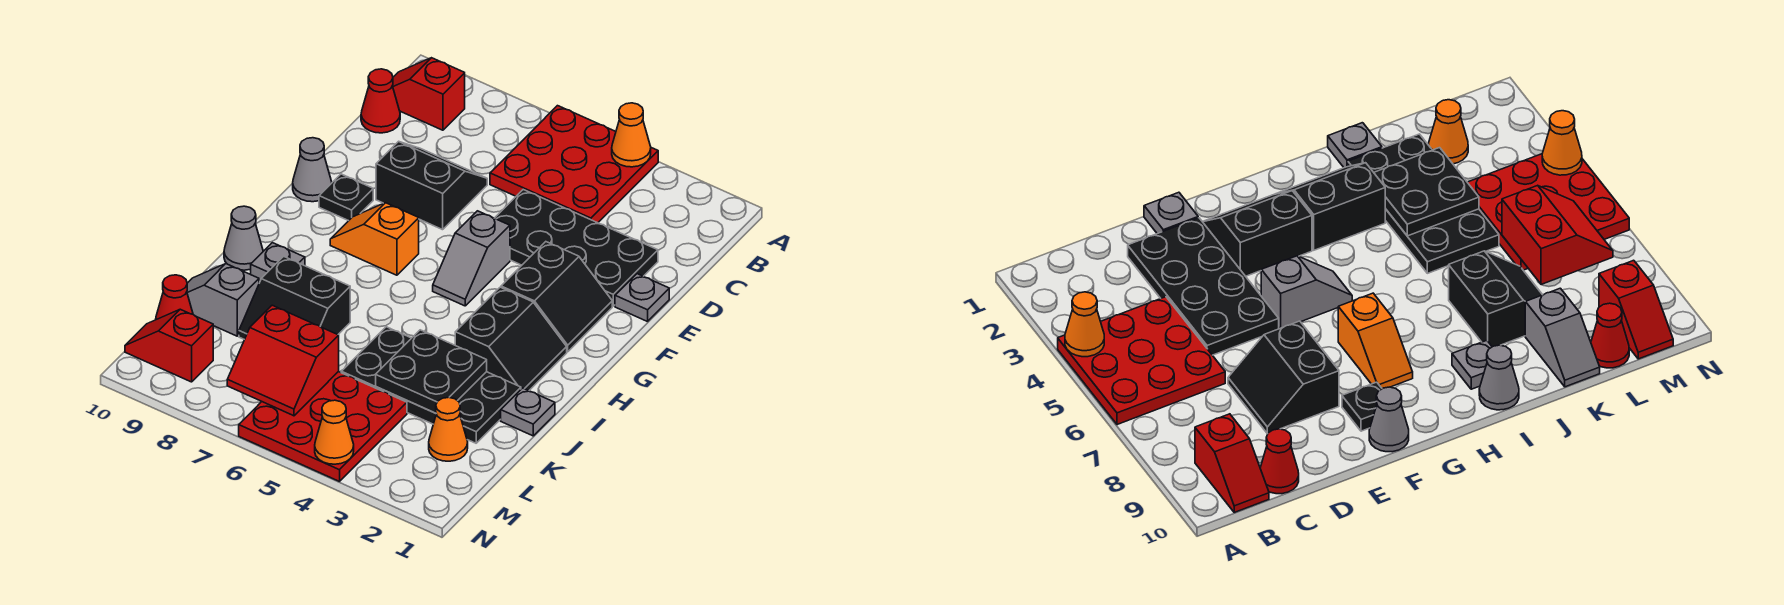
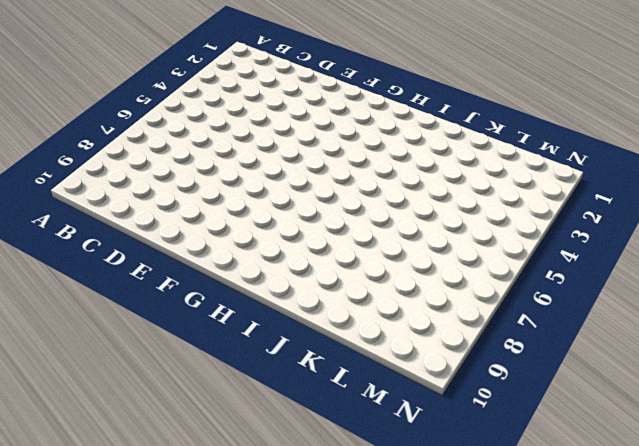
none -> red plate A4:C6 level 1
none -> red slope B9:B10 level 1 top 9
none -> red cone C10 level 1

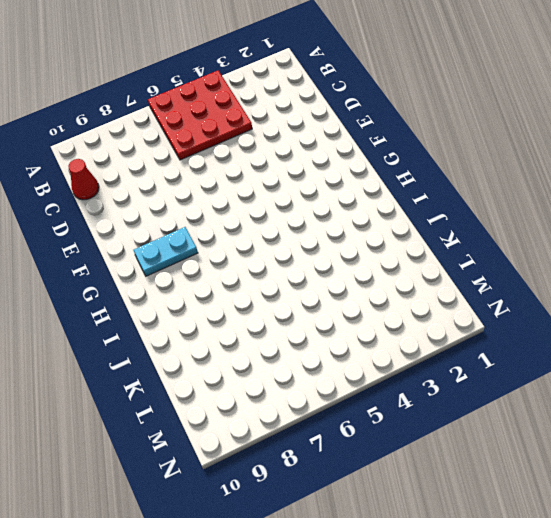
cyan plate G8:G9 level 1 -> orange slope G7:G8 level 1 top 7
none -> red slope B9:B10 level 1 top 9
none -> black plate D2:E5 level 1
none -> black slope D7:E8 level 1 top E

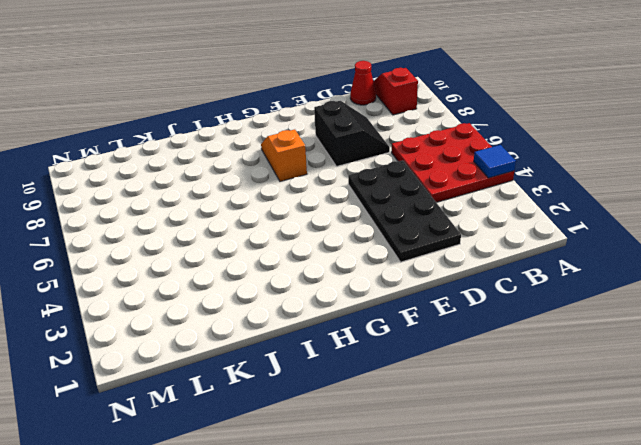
blue tile A4 level 2 -> orange cone A4 level 2
none -> grey plate E1 level 1
none -> black slope F2:G3 level 1 top 3
none -> grey slope F5:G5 level 1 top F

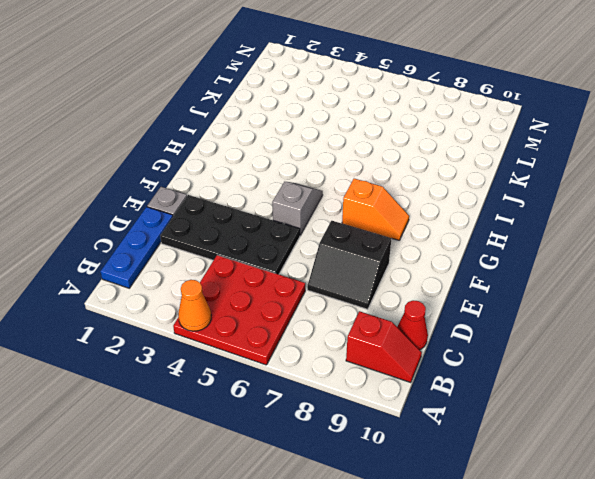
blue plate B1:D1 level 1 -> none
none -> black slope F2:G3 level 1 top 3
none -> black plate F9 level 1
none -> grey cone F10 level 1

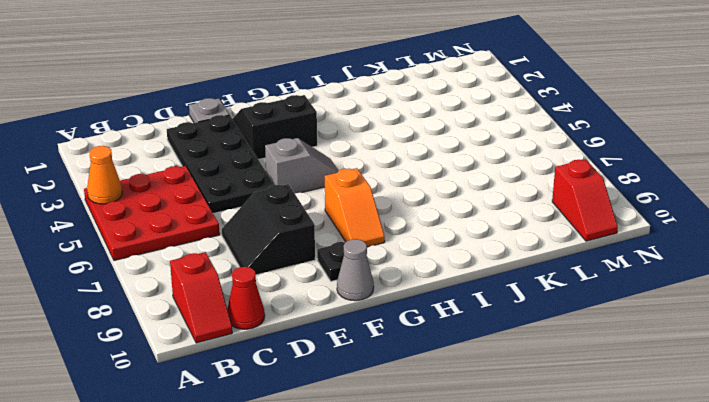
none -> black slope H2:I3 level 1 top 3
none -> grey plate I9 level 1
none -> grey cone I10 level 1

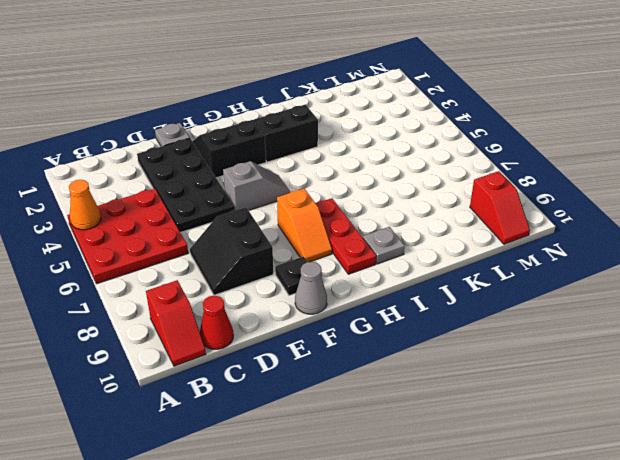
red plate H7:H9 level 1 -> none
none -> grey cone I10 level 1
none -> grey plate J1 level 1
none -> black plate J2:K5 level 1

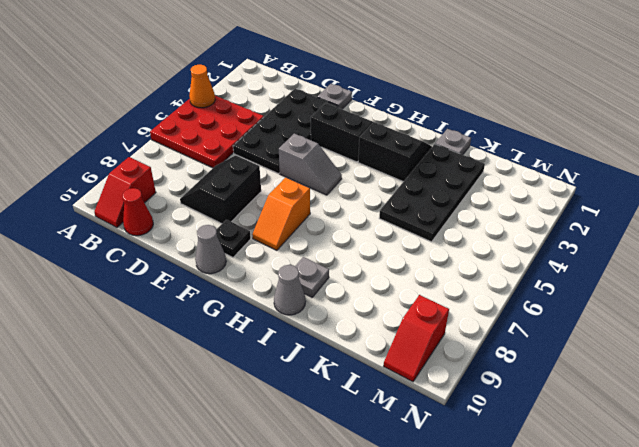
none -> black slope J7:K8 level 1 top J
none -> grey slope K9:K10 level 1 top 9
none -> orange cone L2 level 1

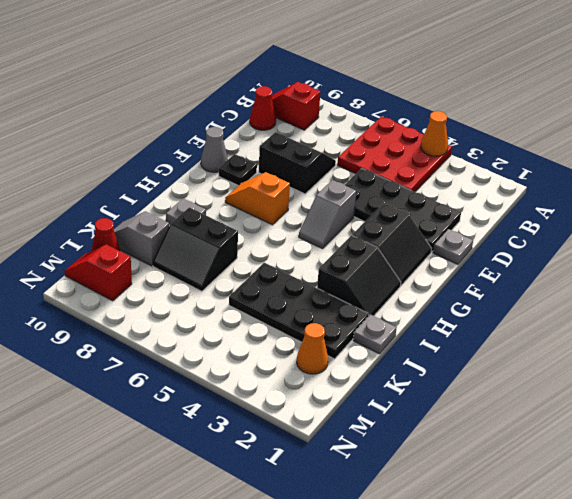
none -> grey cone I10 level 1
none -> red plate L4:N6 level 1
none -> black plate J3:K4 level 2

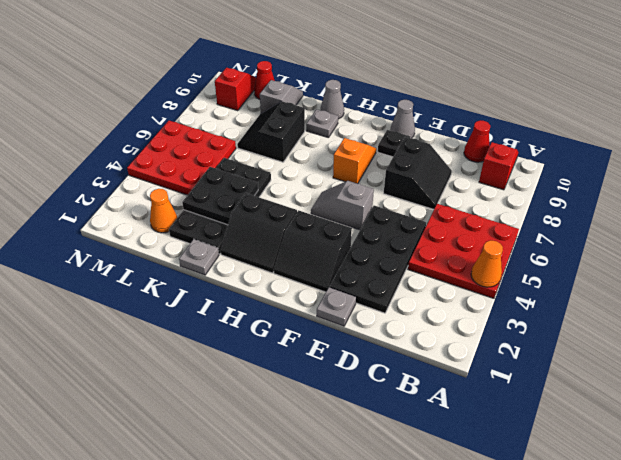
none -> red slope L6:M7 level 2 top L
none -> orange cone N4 level 2

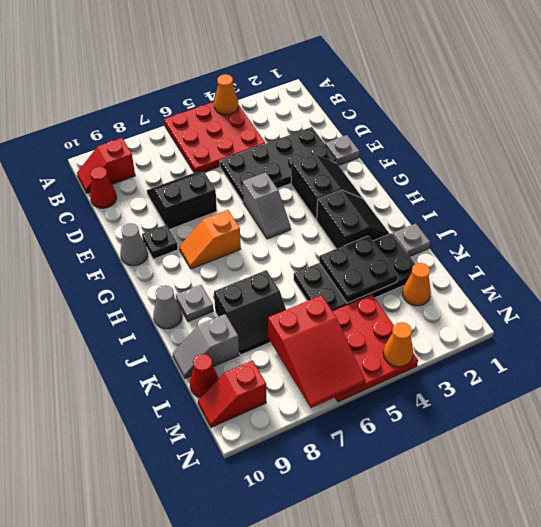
red slope L6:N7 level 2 top L -> red slope L6:M7 level 2 top L

